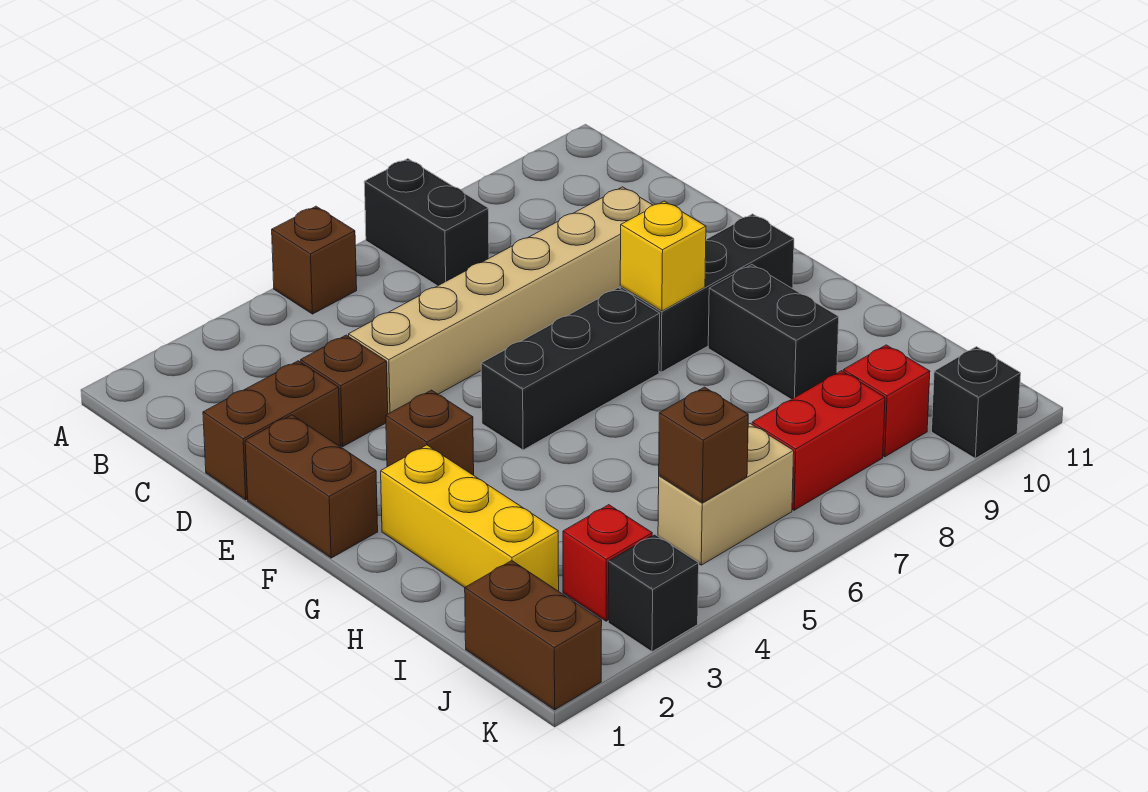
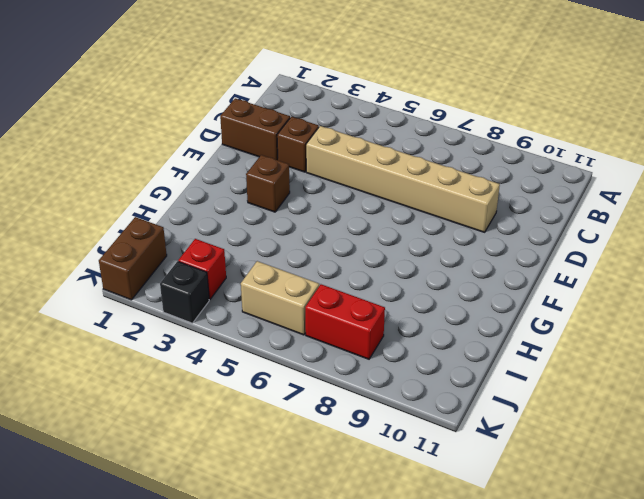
none -> brown brick A5 level 1
none -> black brick A7:B7 level 1
none -> brown brick E1:F1 level 1

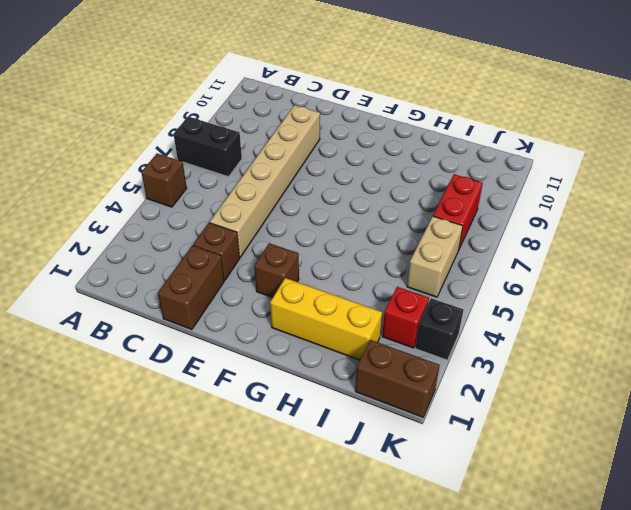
none -> brown brick E1:F1 level 1
none -> black brick F5:F7 level 1
none -> black brick F8:F10 level 1

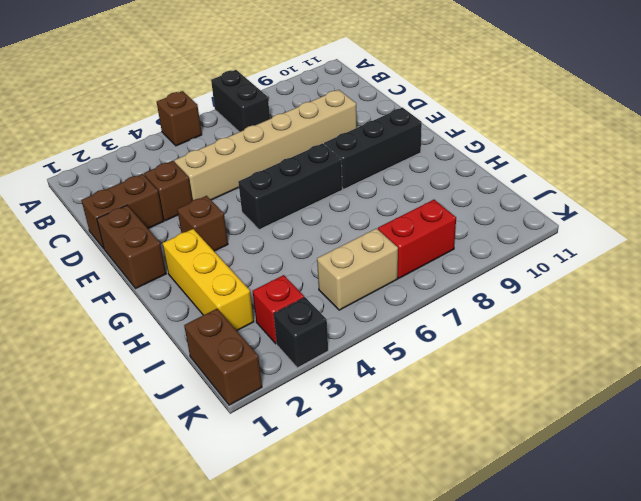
none -> black brick G9:H9 level 1
none -> red brick J9 level 1
none -> black brick K10 level 1

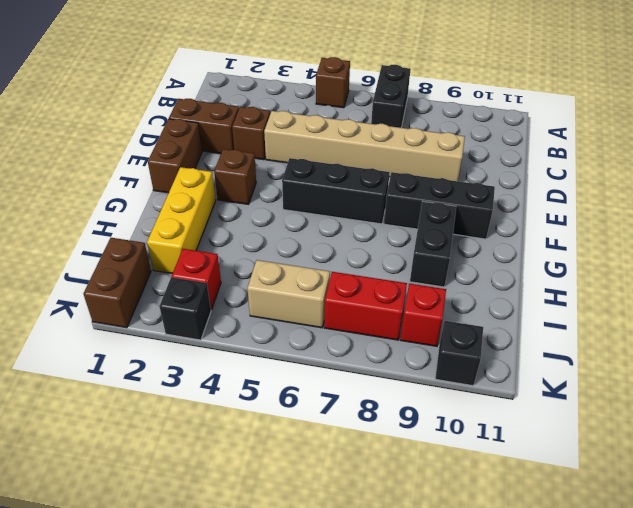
none -> yellow brick F8 level 2
none -> brown brick J5 level 2

